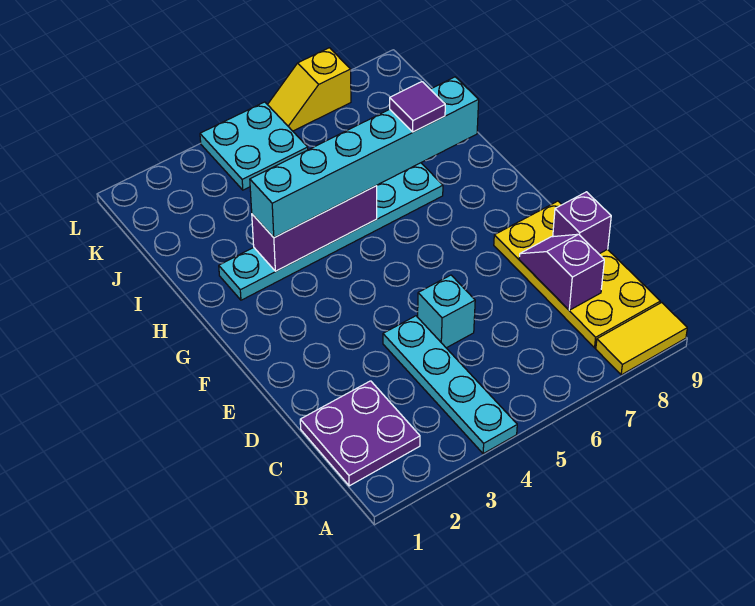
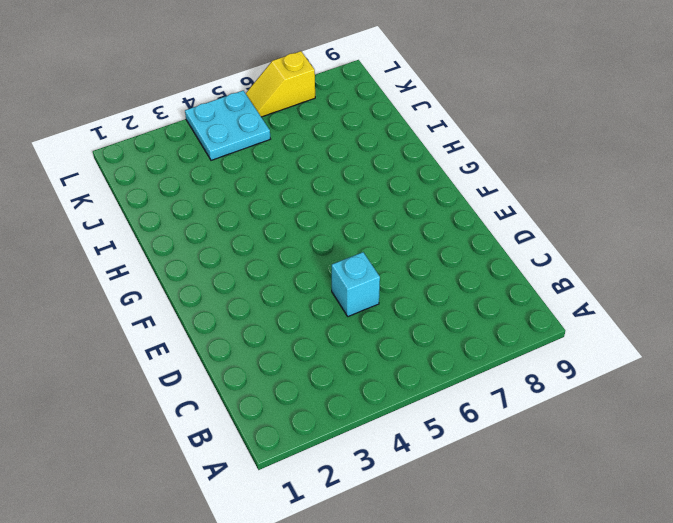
none -> cyan plate A4:D4 level 1
none -> yellow tile A8:A9 level 1
none -> purple plate B1:C2 level 1

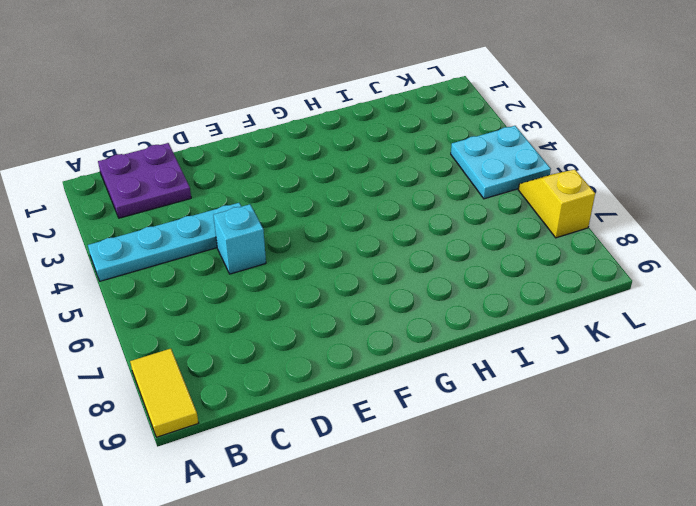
none -> yellow plate B8:E9 level 1
none -> cyan plate H2:H7 level 1
none -> purple slope C8:D8 level 2 top C

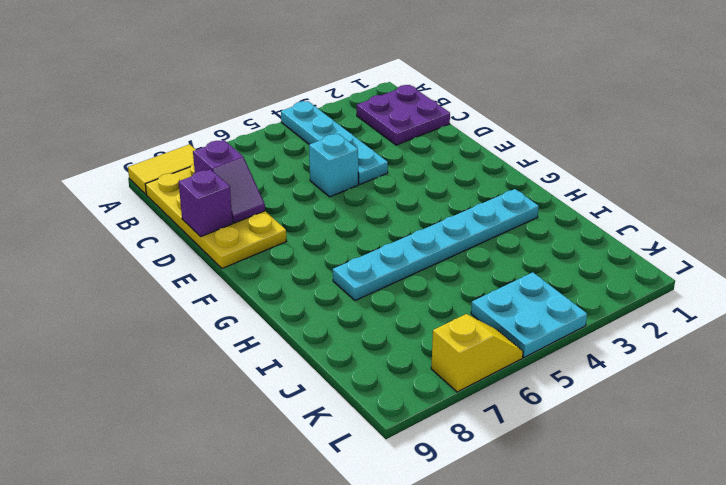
none -> purple brick H3:H5 level 2
none -> cyan brick H3:H8 level 3
none -> purple tile H7 level 4

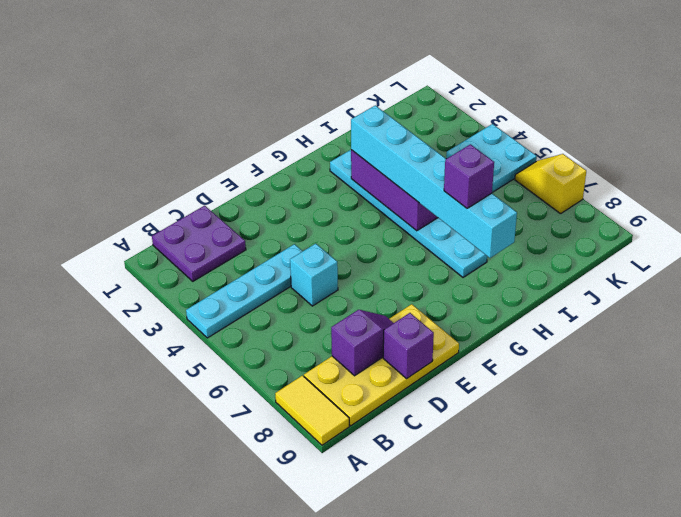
purple brick H7 level 4 -> purple tile H7 level 4

